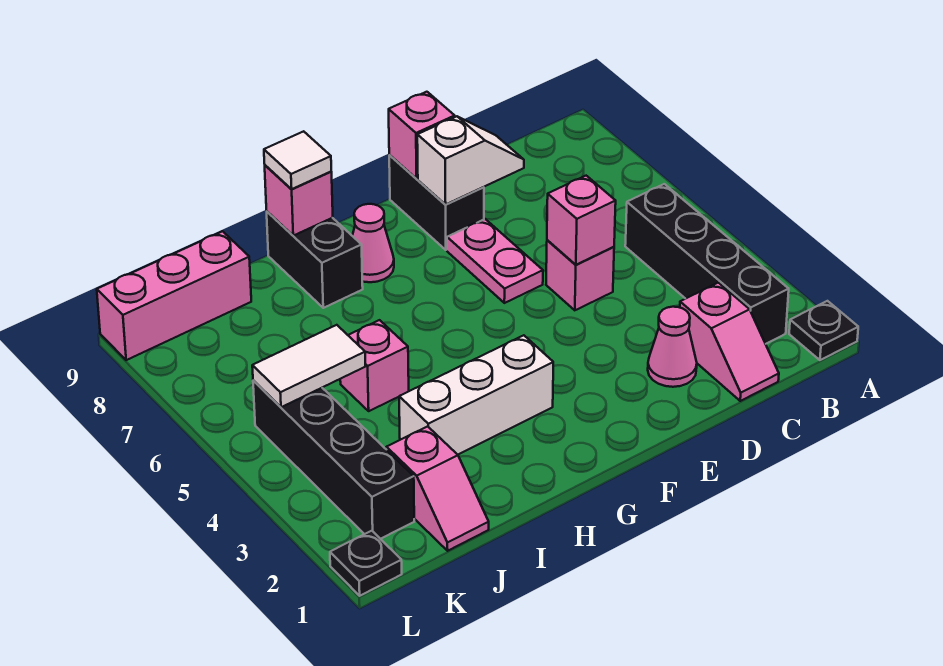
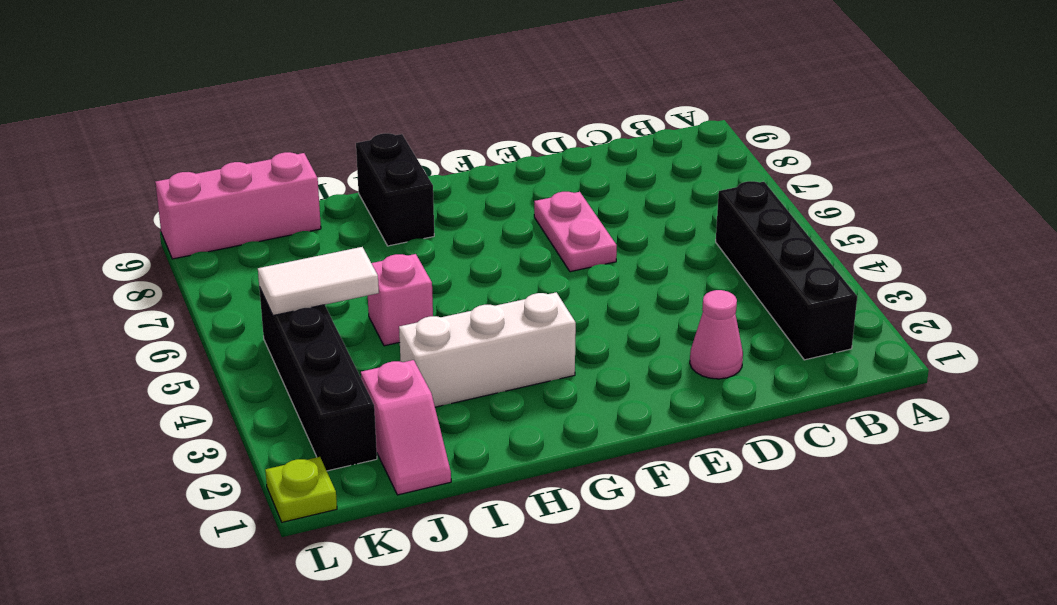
lime plate L1 level 1 -> black plate L1 level 1
none -> black plate A1 level 1
none -> pink slope C1:C2 level 1 top 2
none -> pink brick D5 level 1

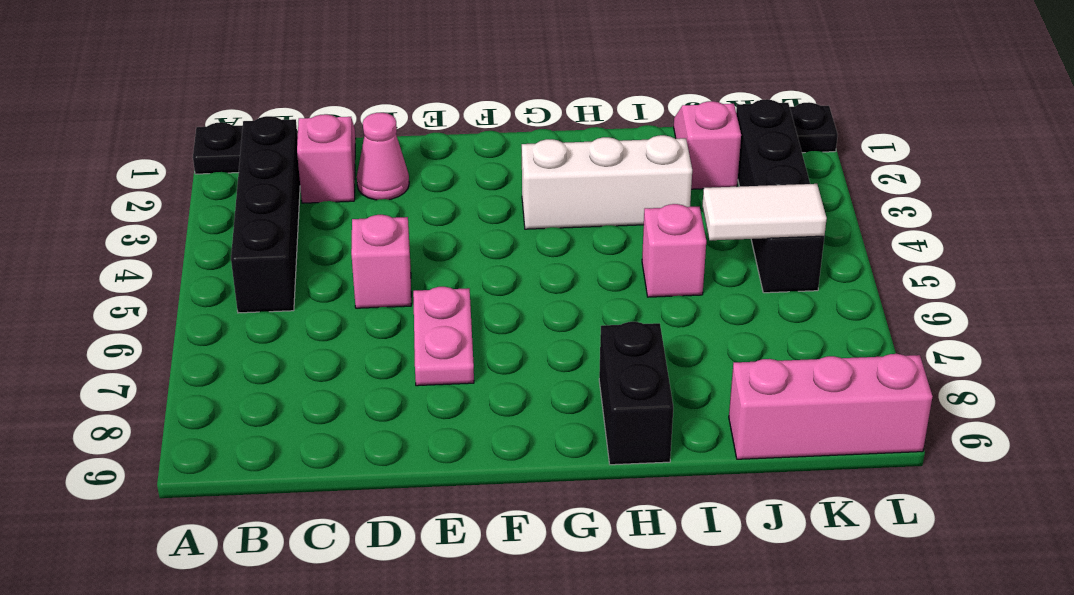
none -> black brick E8:E9 level 1
none -> pink cone G8 level 1
none -> pink brick D5 level 2

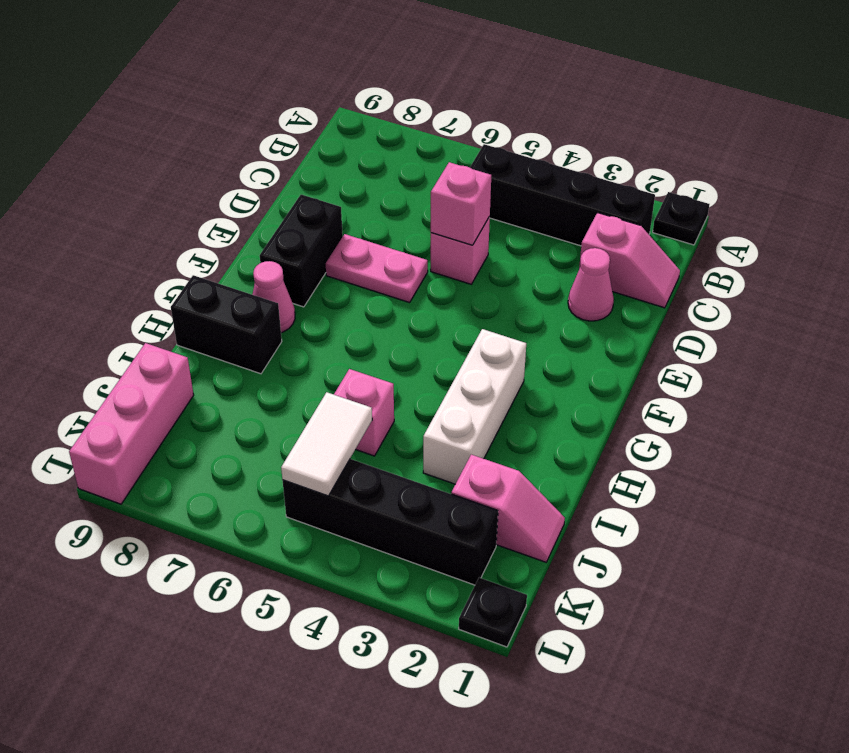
black brick E8:F8 level 1 -> black brick E8:E9 level 1
none -> white slope D8:E8 level 2 top E
none -> pink brick E9 level 2
none -> pink brick H9 level 2

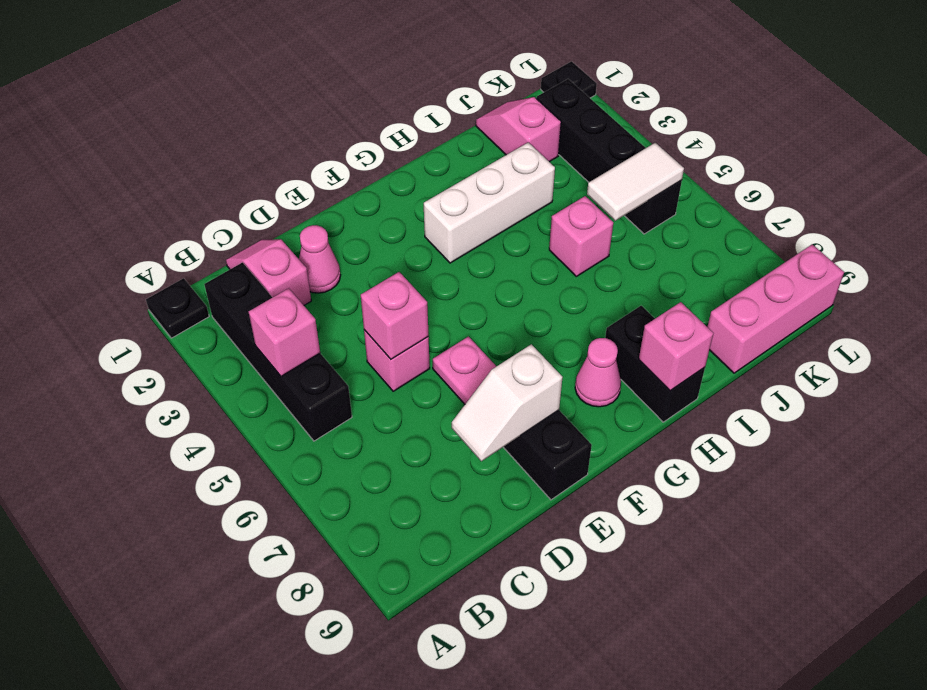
pink brick B4 level 2 -> pink brick E9 level 2
none -> white tile H9 level 3

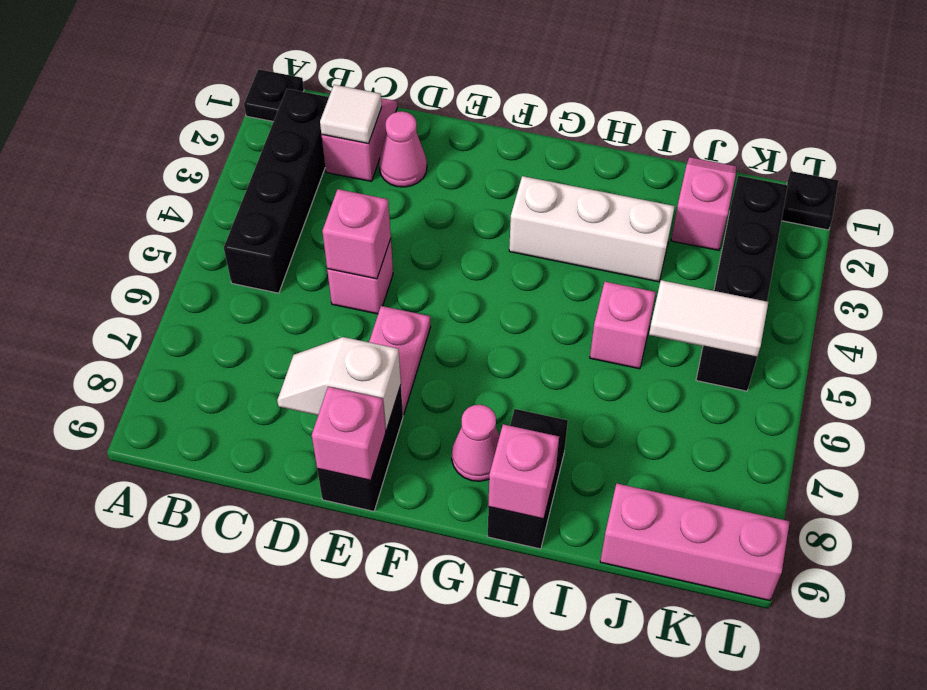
white tile C2 level 2 -> white tile H9 level 3

